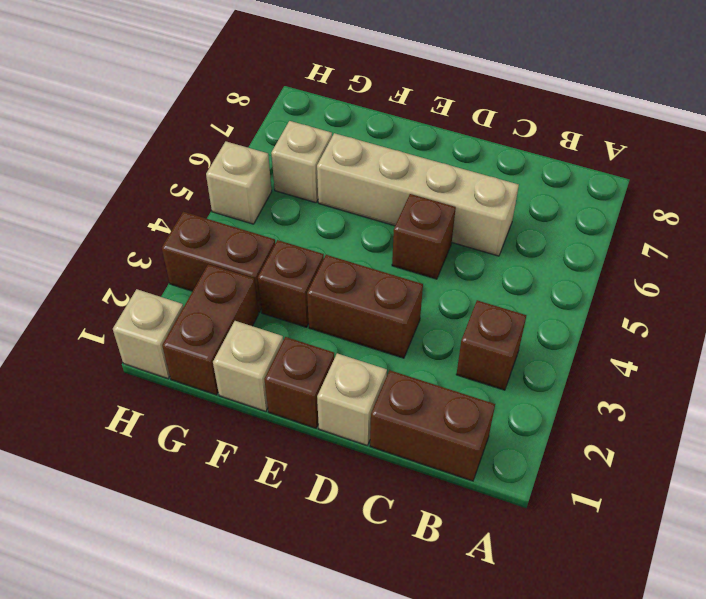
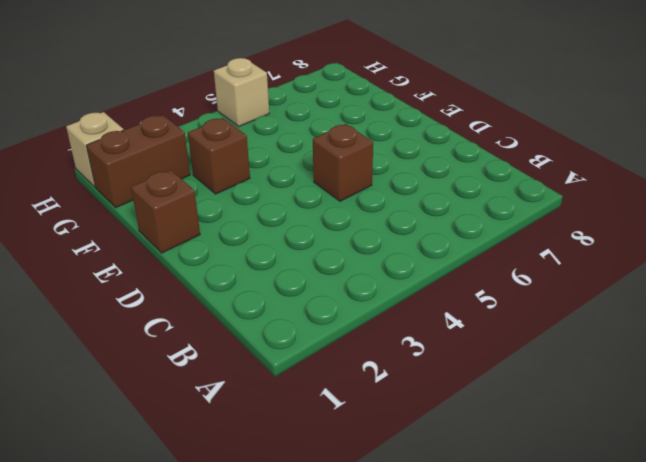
none -> brown brick B1:C1 level 1
none -> brown brick B3 level 1
none -> tan brick C6:F6 level 1

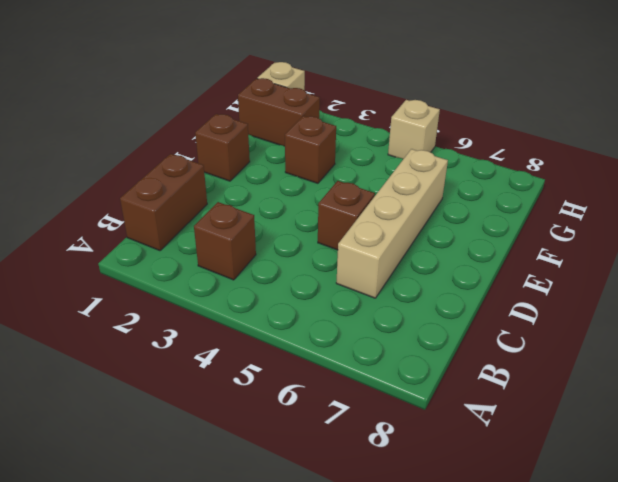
none -> tan brick D1 level 1
none -> brown brick D3:E3 level 1
none -> tan brick F1 level 1

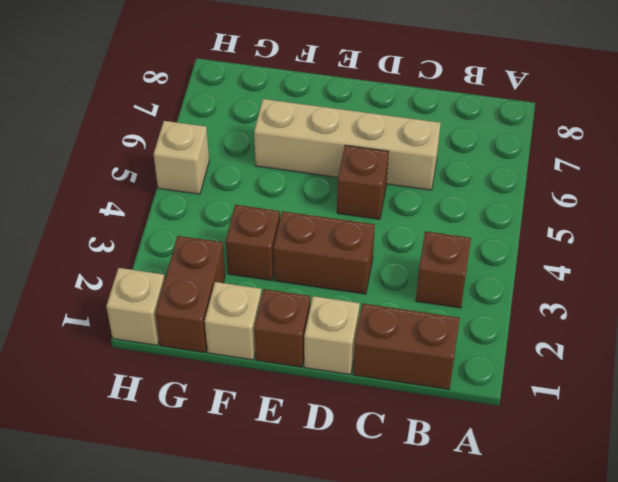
none -> brown brick G3:H3 level 1
none -> tan brick G6 level 1

